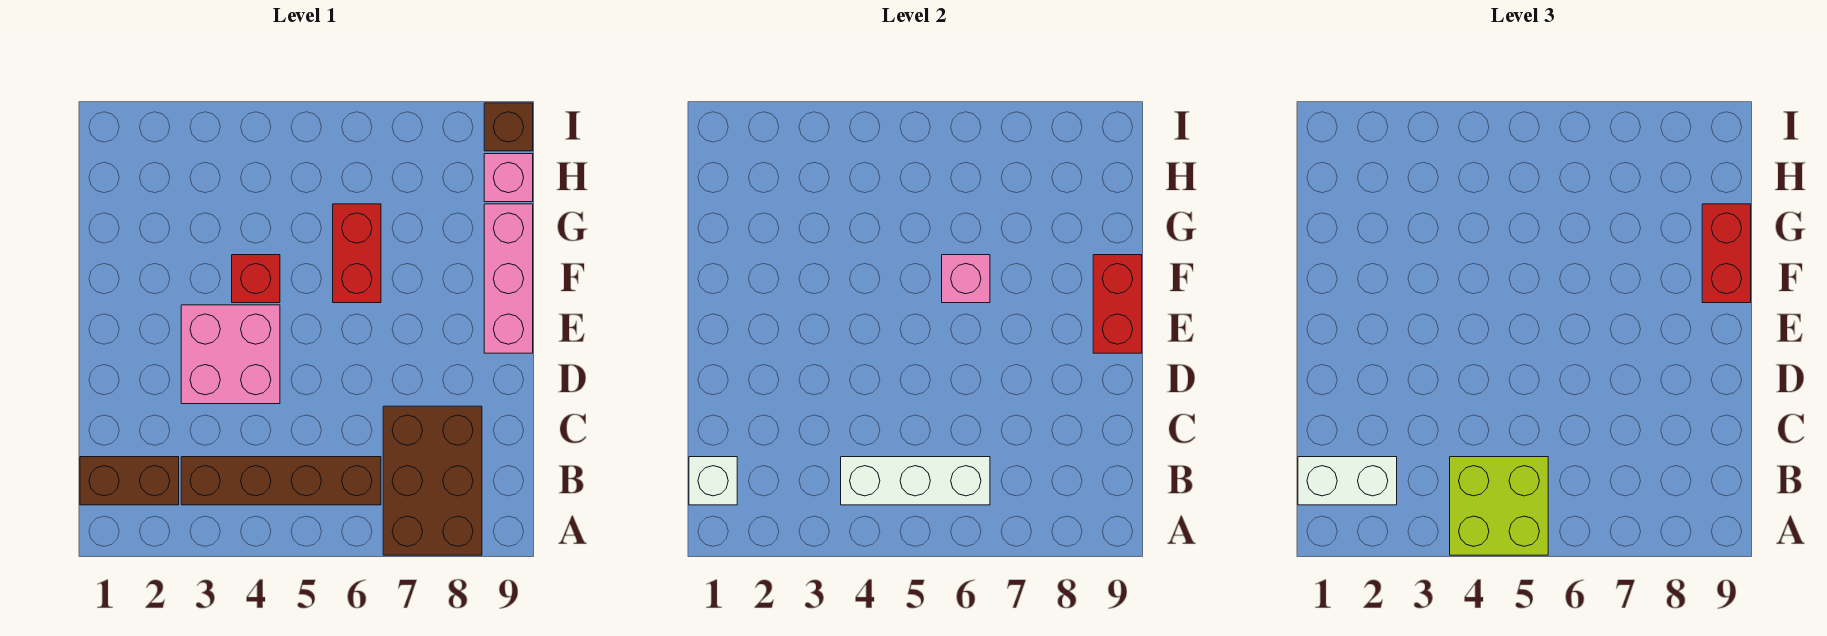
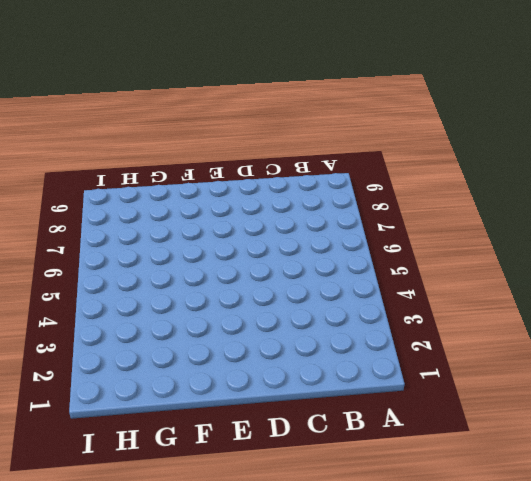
none -> brown brick A7:C8 level 1
none -> brown brick B1:B2 level 1
none -> brown brick B3:B6 level 1

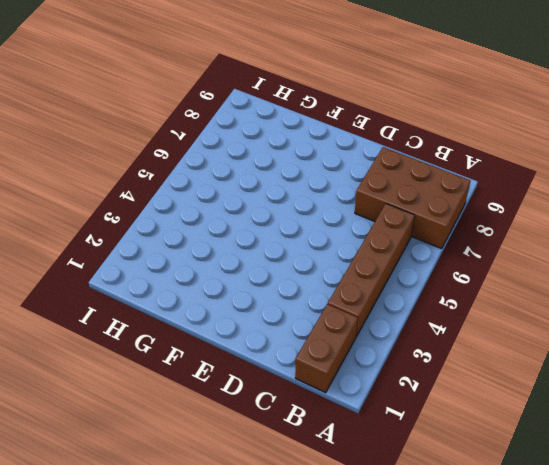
none -> pink brick D3:E4 level 1
none -> pink brick E9:G9 level 1
none -> red brick F4 level 1

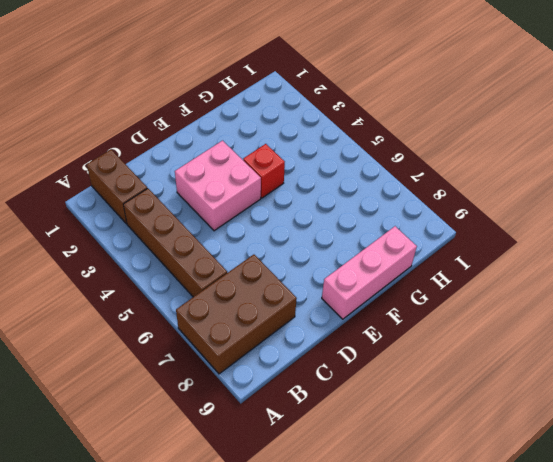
none -> red brick F6:G6 level 1
none -> pink brick H9 level 1
none -> brown brick I9 level 1

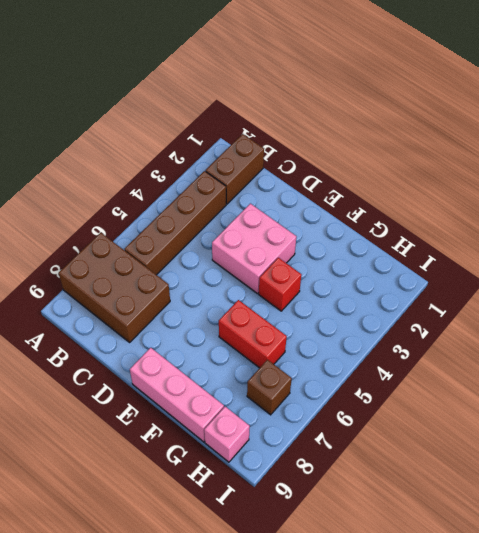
brown brick H7 level 1 -> brown brick I9 level 1
none -> white brick B1 level 2
none -> white brick B4:B6 level 2
none -> red brick E9:F9 level 2

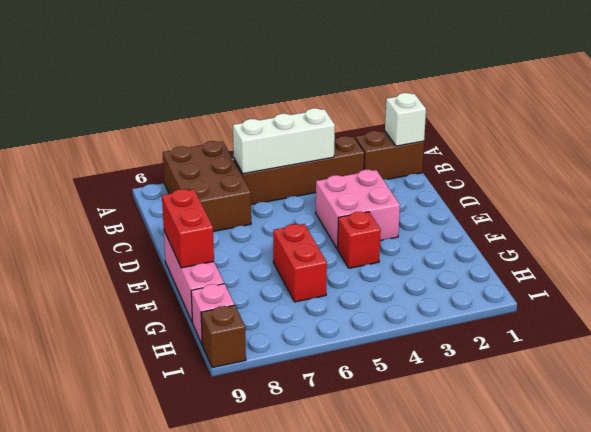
none -> pink brick F6 level 2
none -> lime brick A4:B5 level 3
none -> white brick B1:B2 level 3

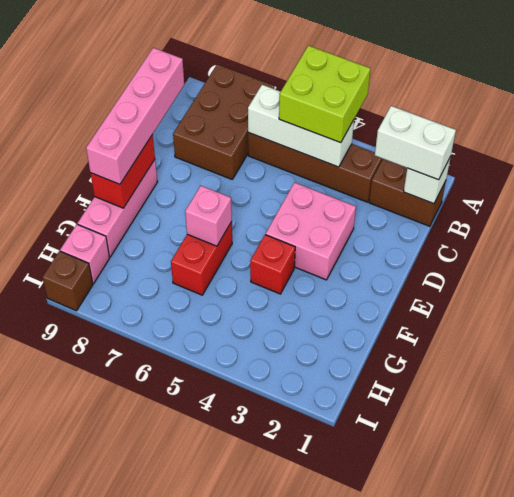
pink brick C9:F9 level 3 -> red brick F9:G9 level 3

